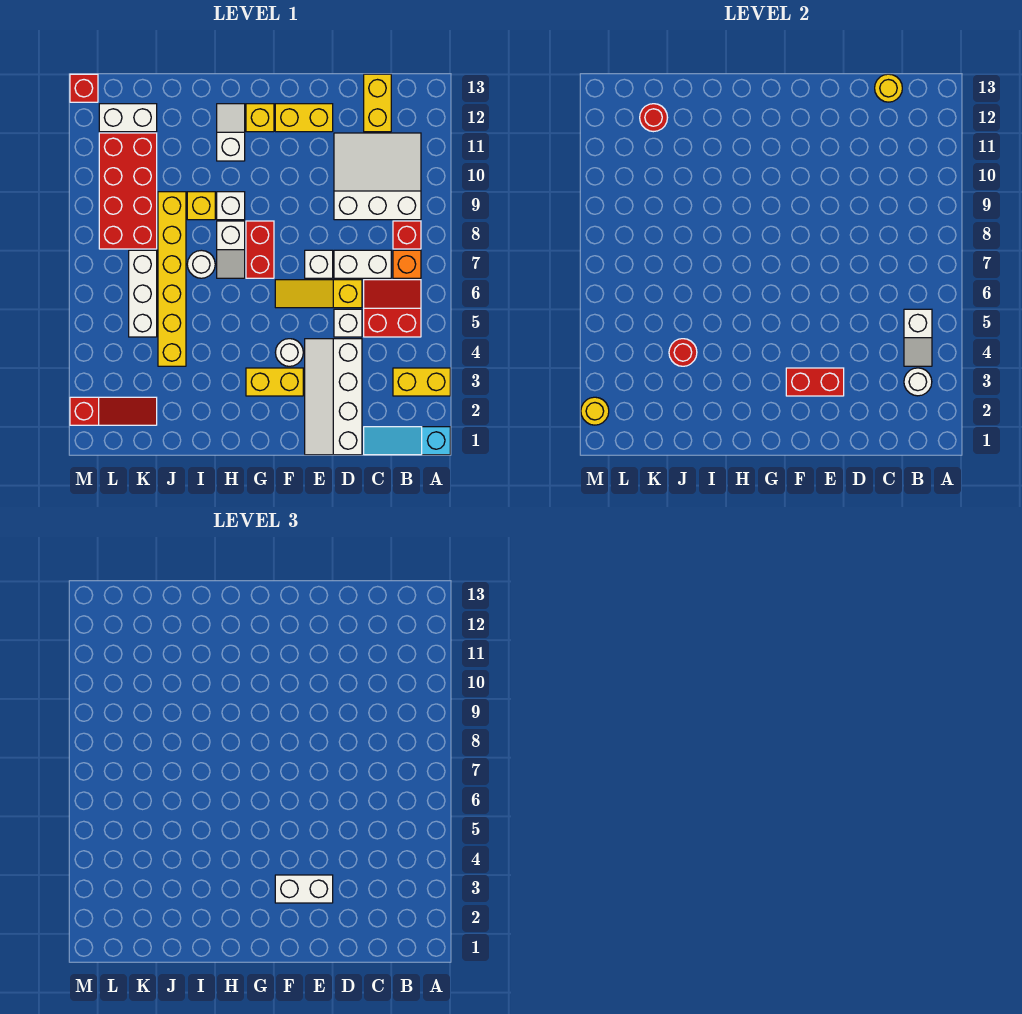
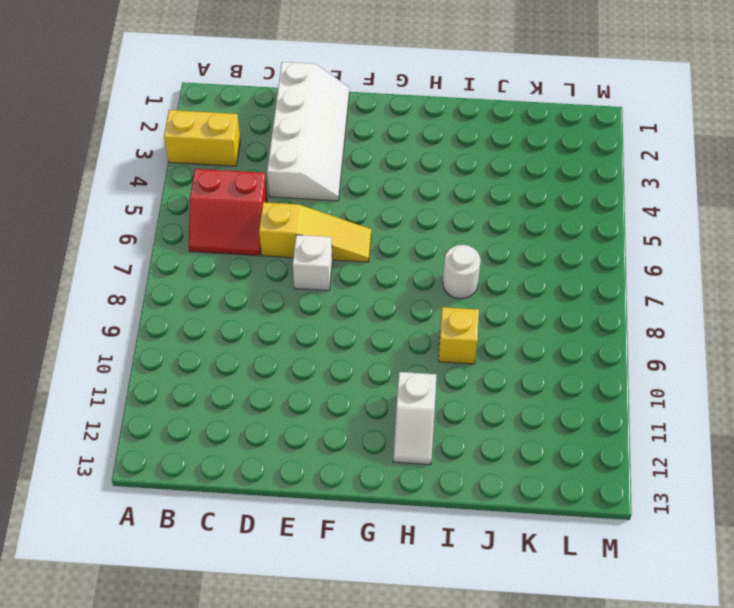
none -> cyan slope A1:C1 level 1 top A
none -> orange brick B7 level 1
none -> red brick B8 level 1
none -> white slope B9:D11 level 1 top 9

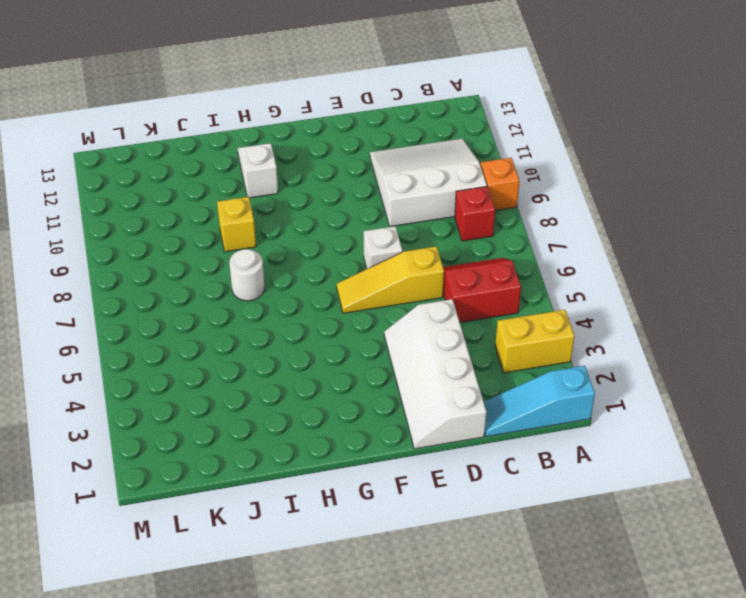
orange brick A9 level 1 -> orange brick B7 level 1
none -> white brick C7:D7 level 1
none -> yellow brick C12:C13 level 1
none -> white brick D5 level 1
none -> yellow brick E12:F12 level 1

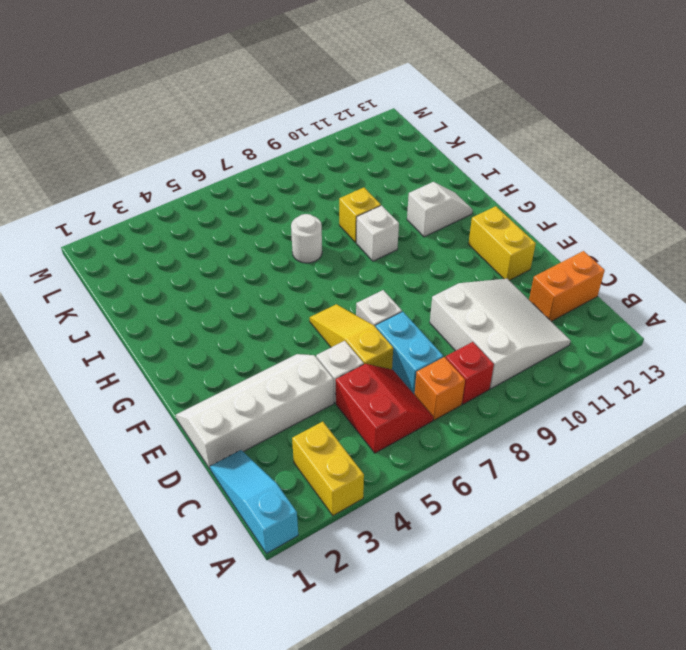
cyan brick C7:D7 level 1 -> white brick C7:D7 level 1
orange brick C12:C13 level 1 -> yellow brick C12:C13 level 1
none -> yellow brick F3:G3 level 1
none -> white round brick F4 level 1
none -> red brick G7:G8 level 1
none -> yellow brick G12 level 1

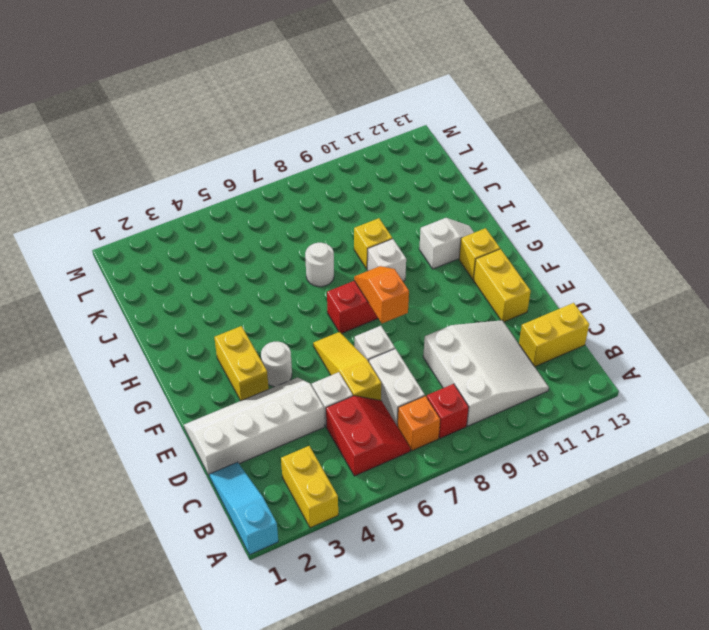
orange slope F8:G8 level 2 top F -> none
none -> white slope H7:H8 level 1 top 8
none -> yellow brick J4:J9 level 1
none -> red slope K2:M2 level 1 top M
none -> white brick K5:K7 level 1

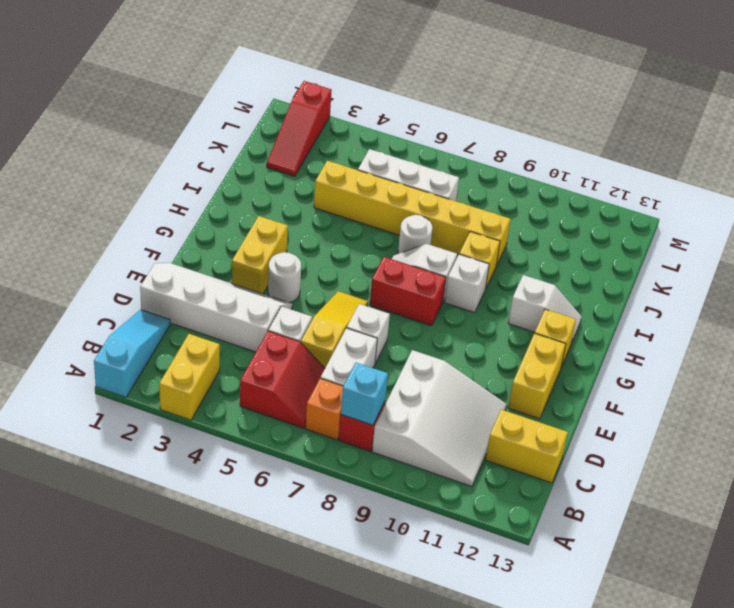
cyan brick B8 level 2 -> none
none -> red brick K8:L11 level 1
none -> white brick K12:L12 level 1
none -> red brick M13 level 1
none -> white round brick B3 level 2

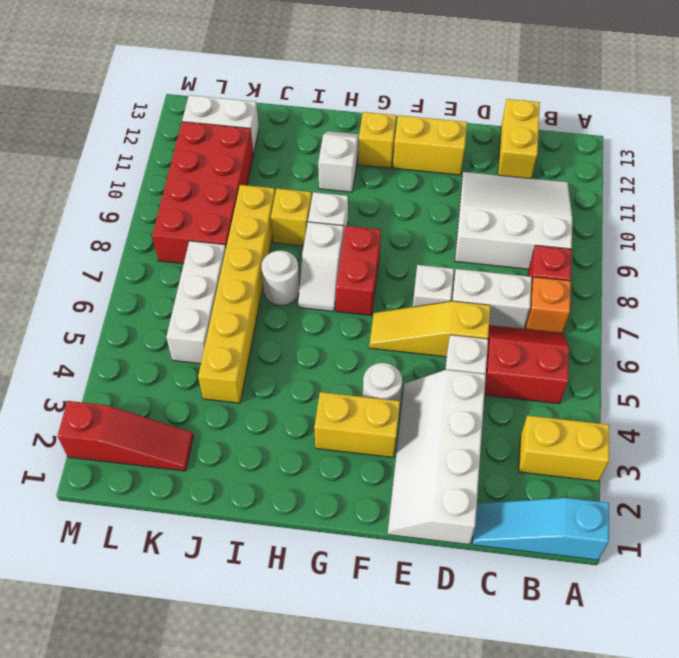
none -> red brick M13 level 1
none -> white round brick B3 level 2
none -> white slope B4:B5 level 2 top 5
none -> yellow round brick C13 level 2

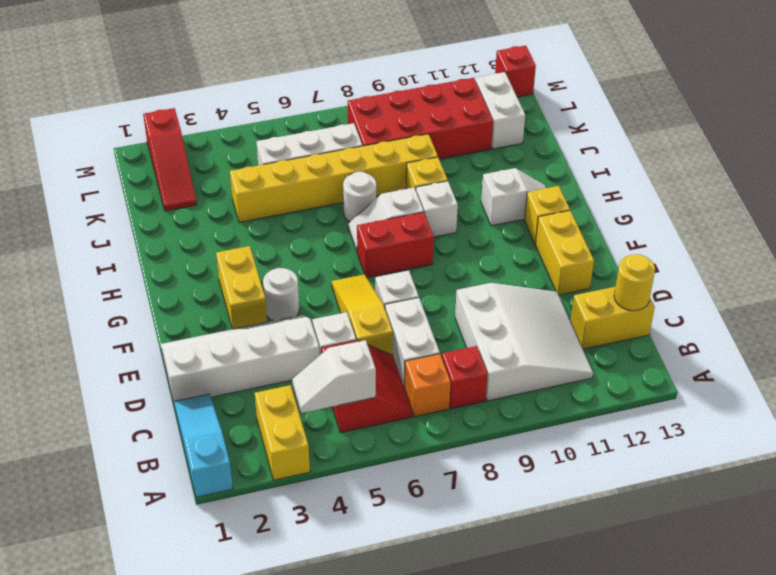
none -> white round brick B3 level 2
none -> red brick E3:F3 level 2
none -> red round brick J4 level 2
none -> red round brick K12 level 2

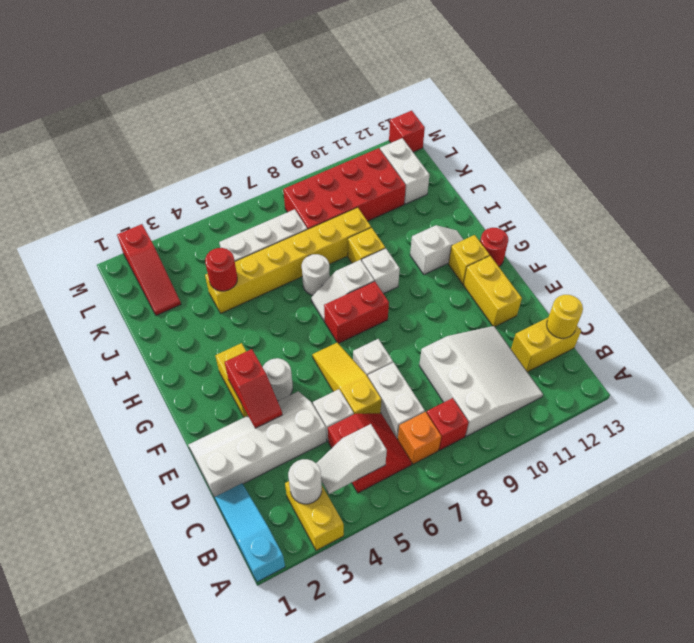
red slope E3:F3 level 2 top F -> red brick E3:F3 level 2
red round brick G13 level 1 -> red round brick K12 level 2
none -> yellow round brick M2 level 2
none -> white brick E3:F3 level 3

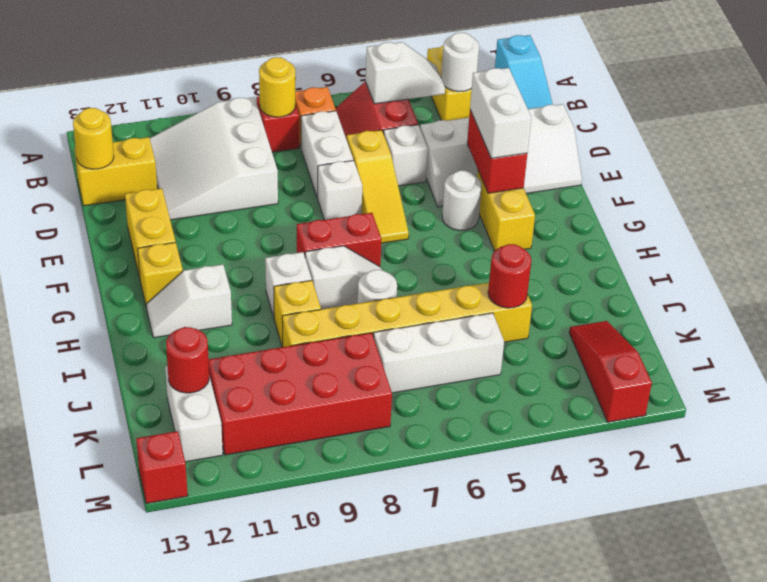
yellow round brick B8 level 2 -> yellow round brick M2 level 2

